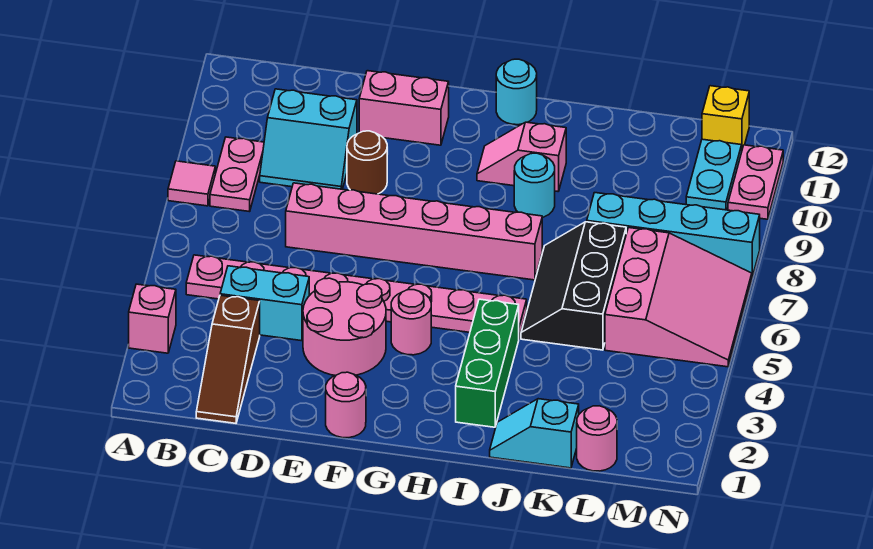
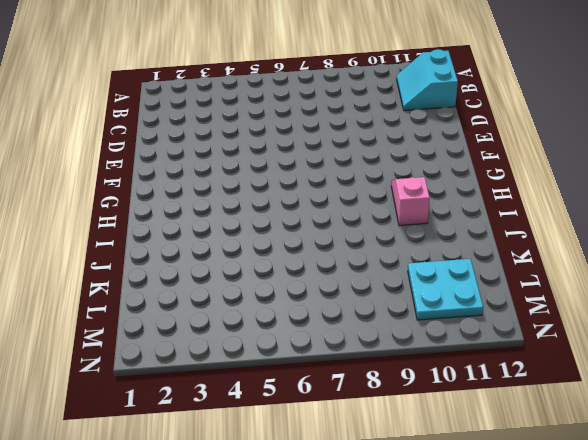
cyan slope B11:C12 level 1 top 12 -> cyan slope C9:D10 level 1 top 10
cyan plate L10:M11 level 1 -> cyan plate M10:M11 level 1
none -> pink brick A3 level 1
none -> pink tile A8 level 1
none -> pink plate B5:I5 level 1

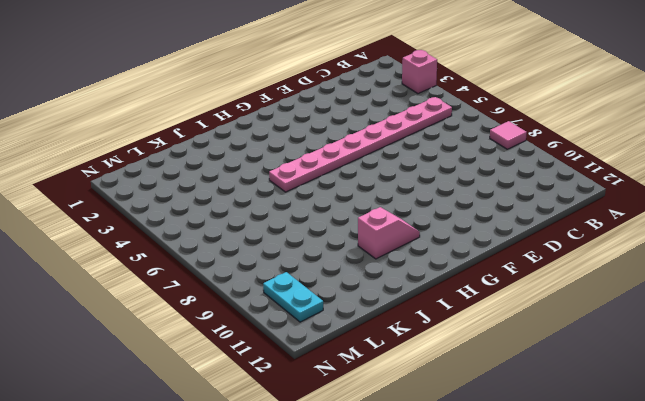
none -> pink plate B8:B9 level 1
none -> brown slope C1:C3 level 1 top 3
none -> cyan brick C4:D4 level 1

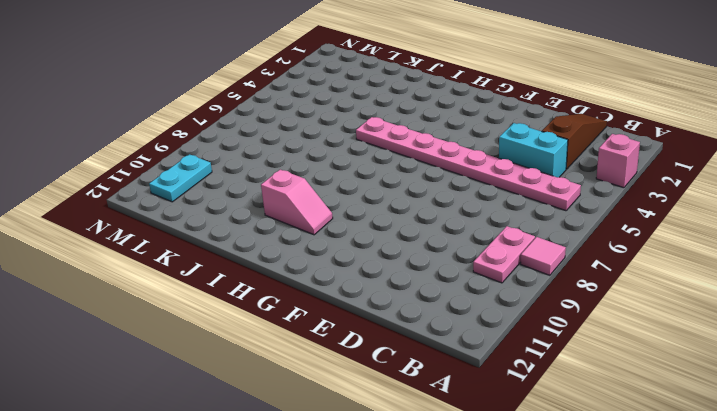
none -> cyan slope C9:D10 level 1 top 10
none -> pink brick D7:I7 level 1
none -> pink round brick E3:F4 level 1

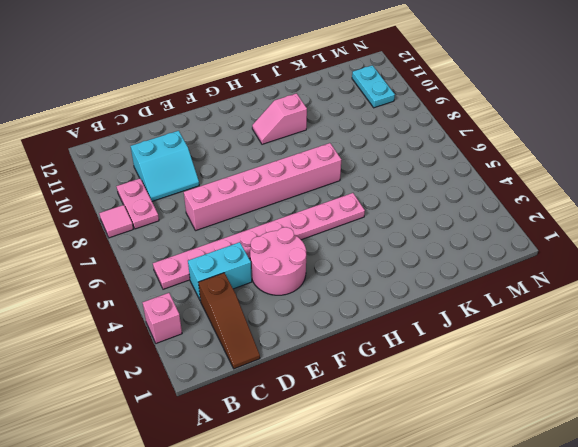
none -> brown round brick E9 level 1
none -> pink brick E11:F11 level 1
none -> pink round brick F1 level 1

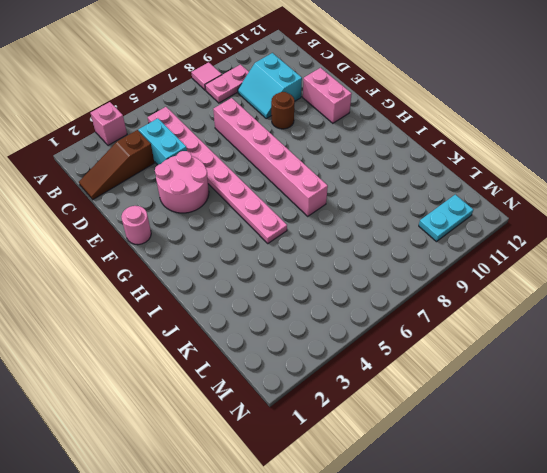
none -> pink round brick G4 level 1
none -> pink slope H10:I10 level 1 top I
none -> cyan round brick H12 level 1

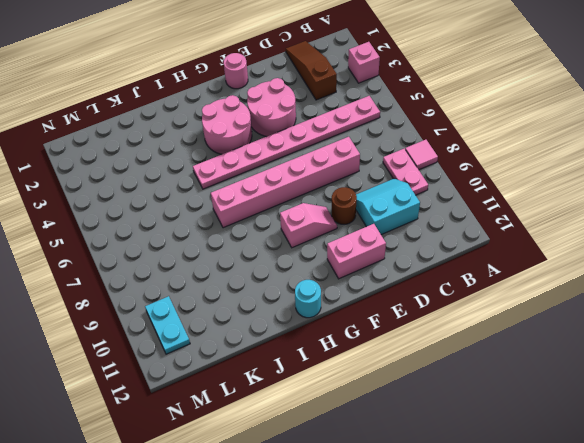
pink slope F9:G9 level 1 top G -> pink slope H10:I10 level 1 top I
pink round brick G3:H4 level 1 -> pink round brick G4 level 1
none -> cyan brick C4:D4 level 1
none -> green brick I2:I4 level 1
none -> cyan round brick I9 level 1

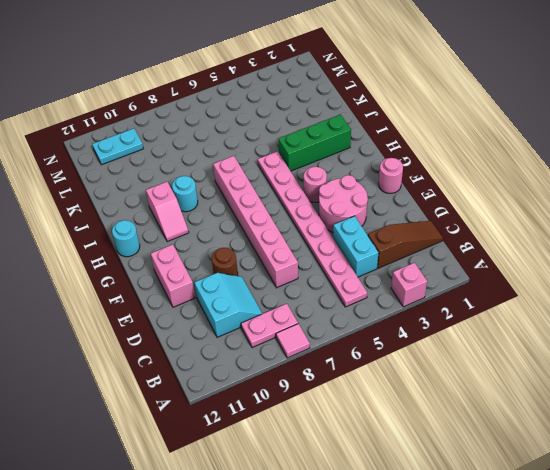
none -> cyan slope J1:K1 level 1 top K
none -> black slope J5:K7 level 1 top K
none -> cyan brick K8:N8 level 1

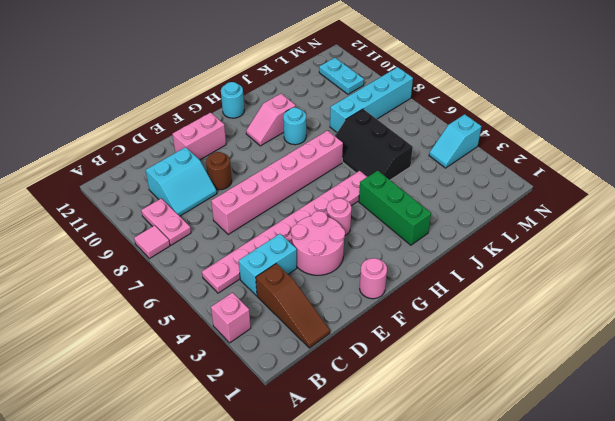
cyan slope M4:N4 level 1 top N -> cyan slope J1:K1 level 1 top K
none -> pink round brick L1 level 1
none -> pink slope L5:N7 level 1 top L
none -> yellow brick M12 level 1

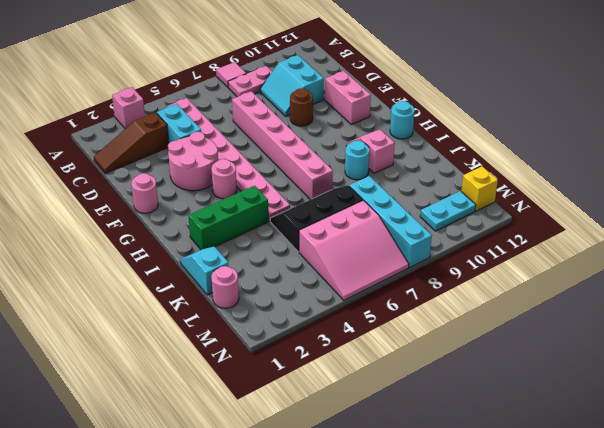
none -> pink plate N10:N11 level 1

